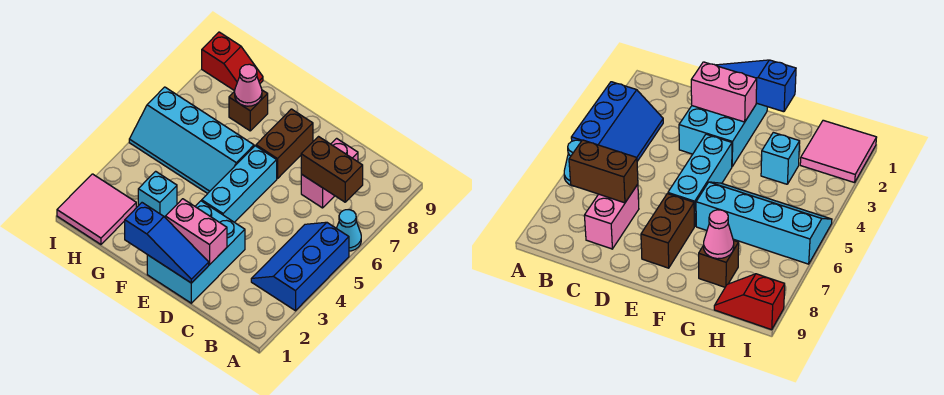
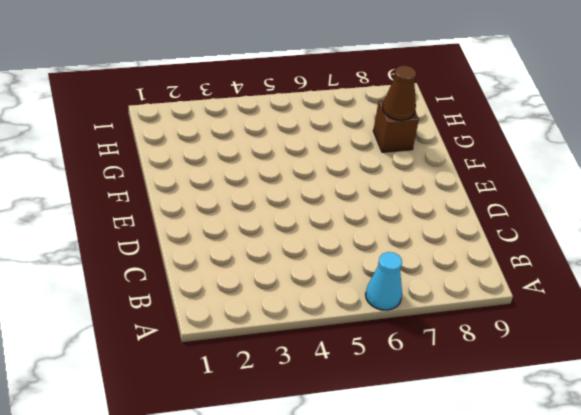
brown cone G8 level 2 -> pink cone G8 level 2
none -> blue slope A3:B5 level 1 top A
none -> pink brick C7:C8 level 1
none -> cyan brick D1:E3 level 1

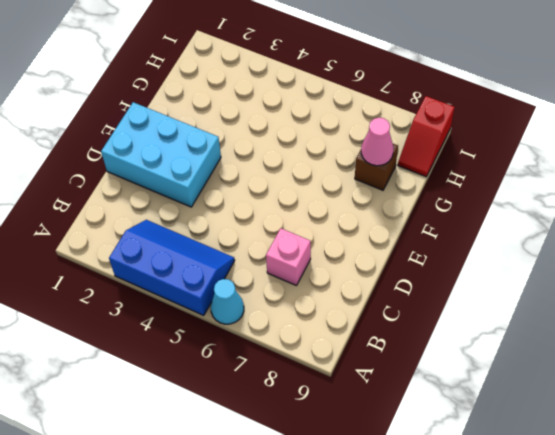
pink brick C7 level 1 -> pink brick C7:C8 level 1
none -> cyan brick E4:E6 level 1
none -> brown brick E7:E8 level 1
none -> cyan slope F5:I6 level 1 top 6

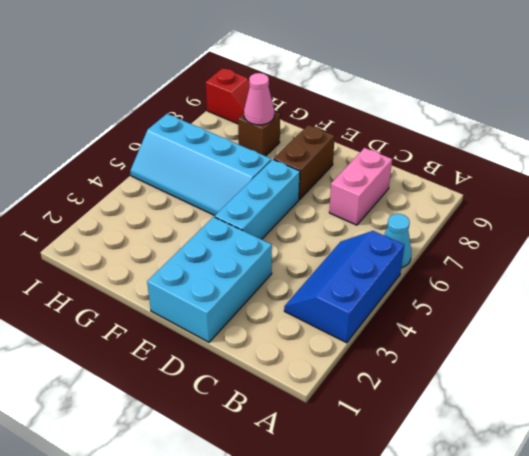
none -> cyan brick G3 level 1
none -> pink tile H1:I2 level 1
none -> brown brick B7:C7 level 2

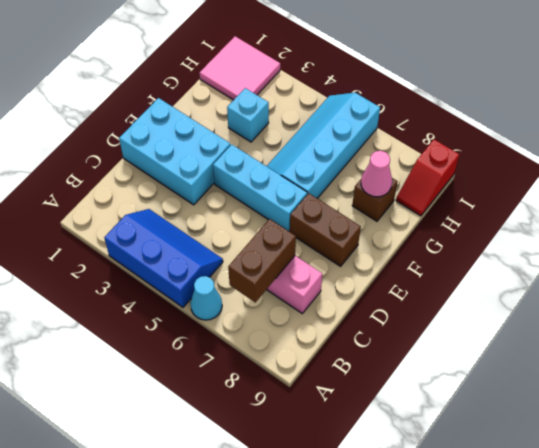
none -> blue slope D1:F1 level 2 top F
none -> pink brick D2:E2 level 2

